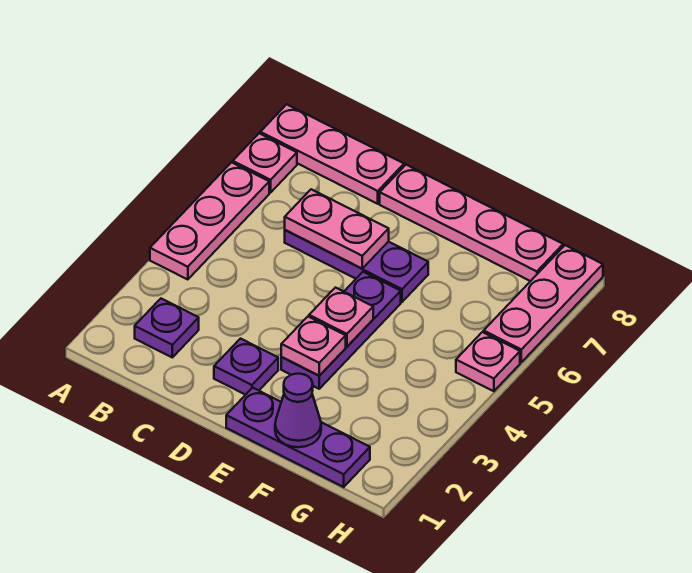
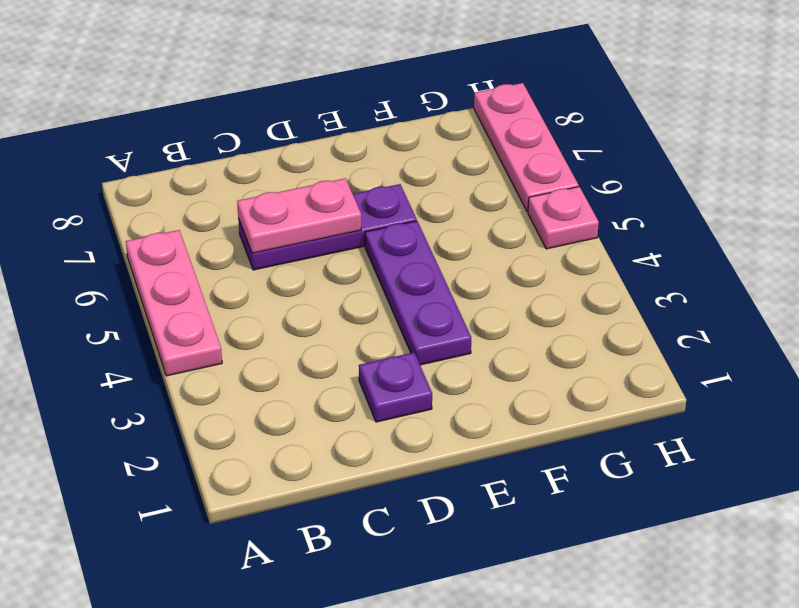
none -> pink plate A7 level 1
none -> pink plate A8:C8 level 1
none -> purple plate B2 level 1

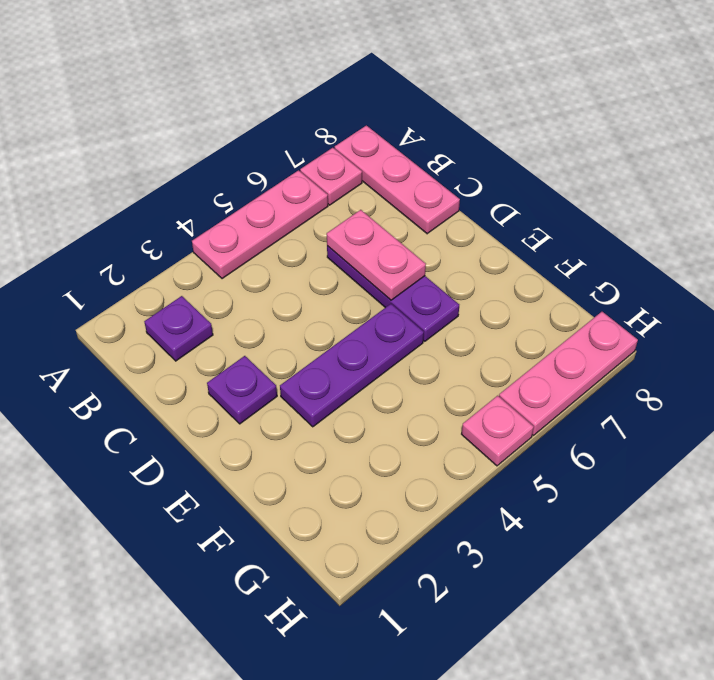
none -> pink plate D8:G8 level 1
none -> purple plate E1:G1 level 1
none -> pink plate E3 level 2

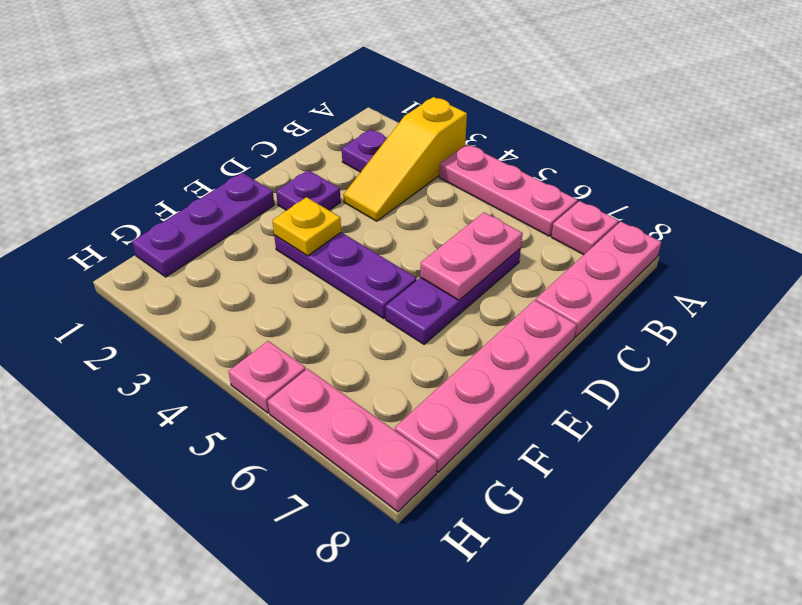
yellow slope A3:C3 level 1 top A -> none
yellow plate E3 level 2 -> pink plate E3 level 2
none -> pink plate E4 level 2
none -> purple cone F1 level 2

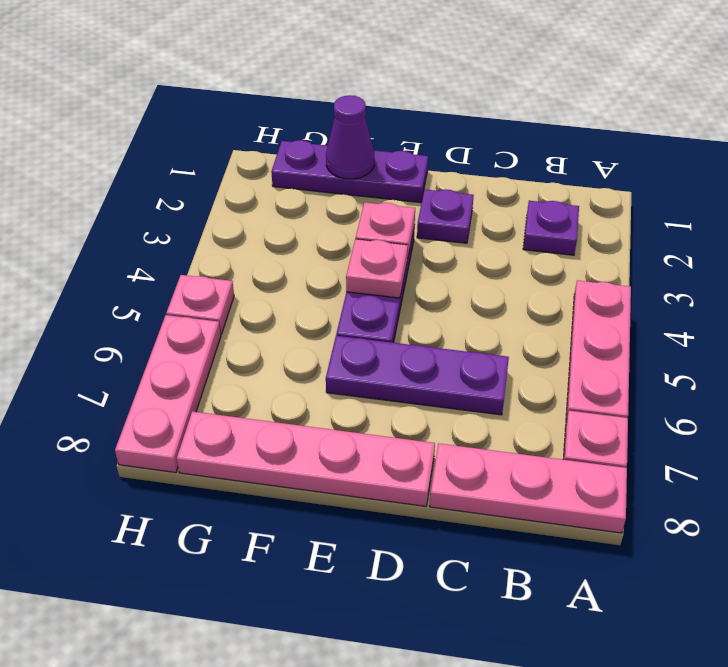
none -> pink plate C6:D6 level 2

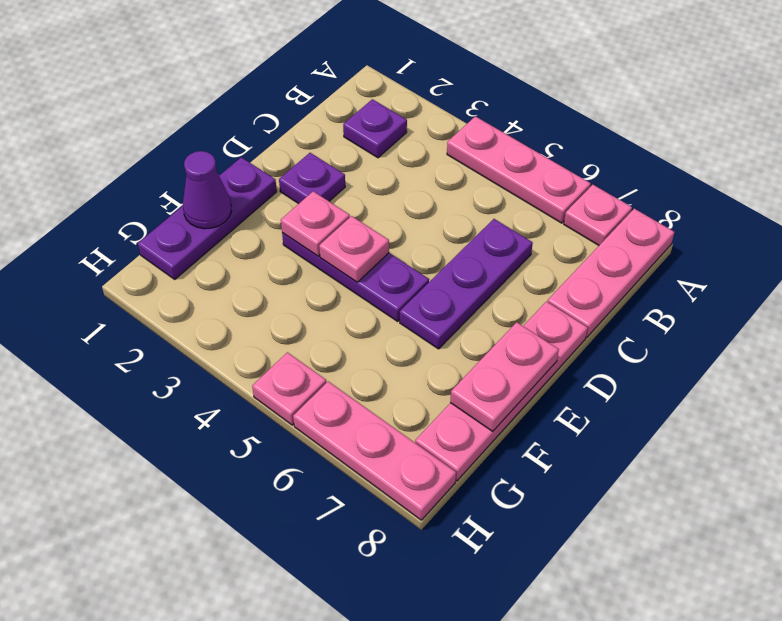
pink plate E8:F8 level 2 -> pink plate C6:D6 level 2

